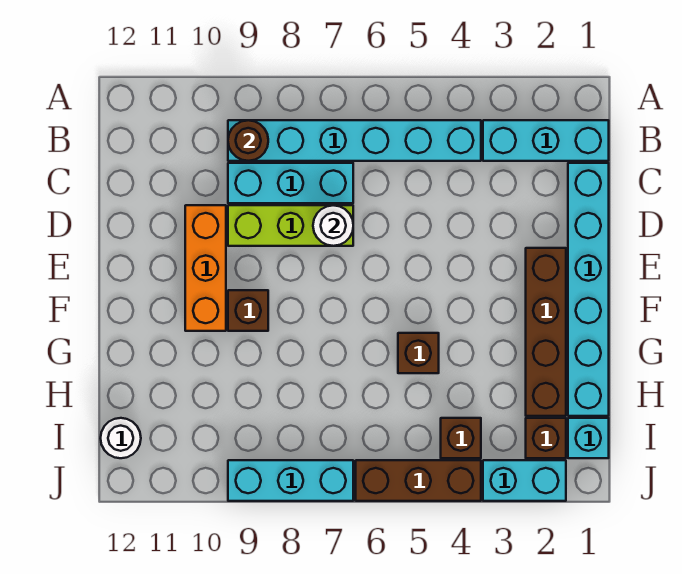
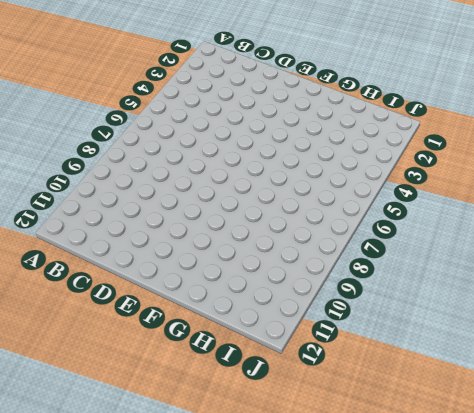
none -> cyan brick B1:B3 level 1
none -> cyan brick B4:B9 level 1
none -> cyan brick C1:H1 level 1

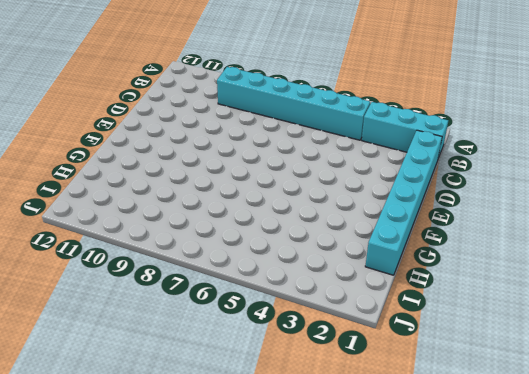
none -> cyan brick C7:C9 level 1
none -> lime brick D7:D9 level 1
none -> orange brick D10:F10 level 1

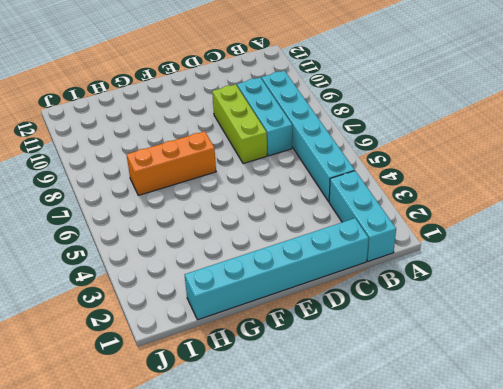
orange brick F7:H7 level 1 -> orange brick D10:F10 level 1
none -> brown brick E2:H2 level 1
none -> brown brick F9 level 1
none -> brown brick G5 level 1

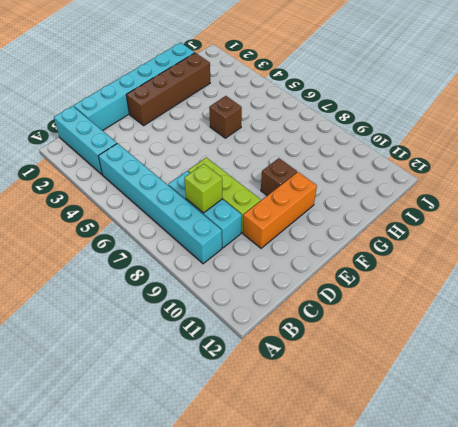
lime brick C8 level 2 -> none
none -> cyan brick I1 level 1
none -> brown brick I2 level 1
none -> brown brick I4 level 1

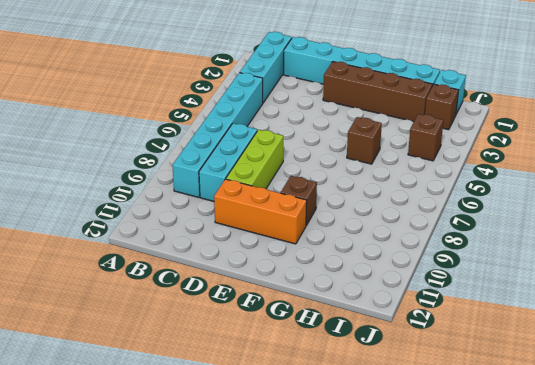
none -> white round brick I12 level 1
none -> cyan brick J2:J3 level 1
none -> brown brick J4:J6 level 1

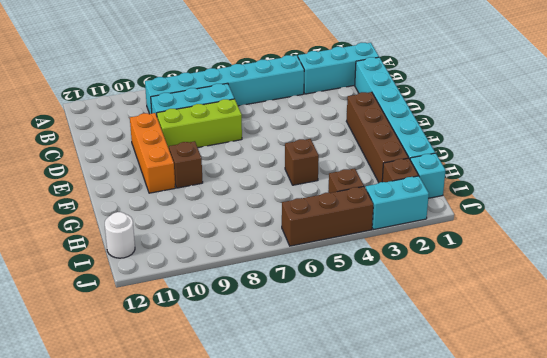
none -> cyan brick J7:J9 level 1
none -> brown round brick B9 level 2
none -> white round brick D7 level 2

